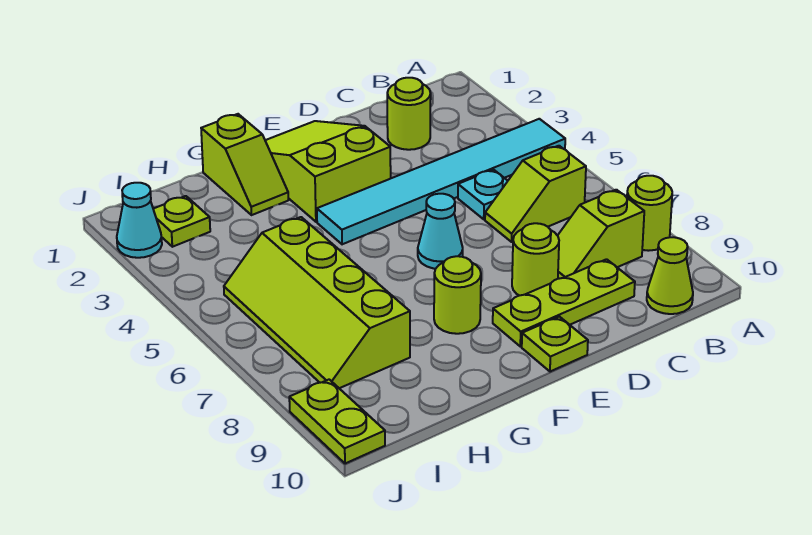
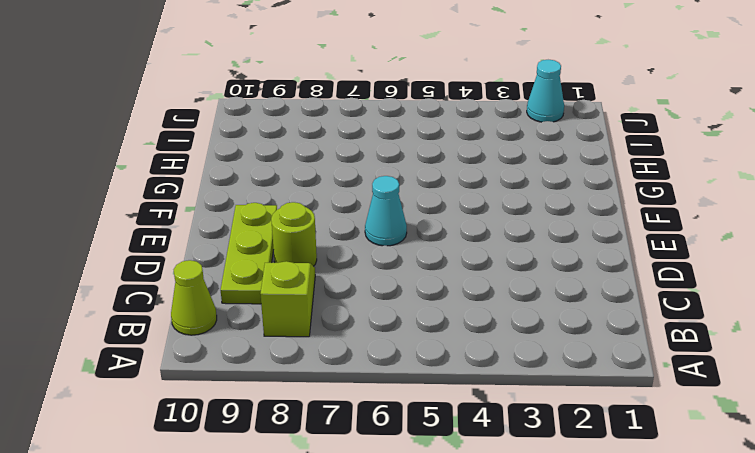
none -> cyan tile A4:F4 level 1
none -> lime round brick A8 level 1
none -> lime slope B6:C6 level 1 top B

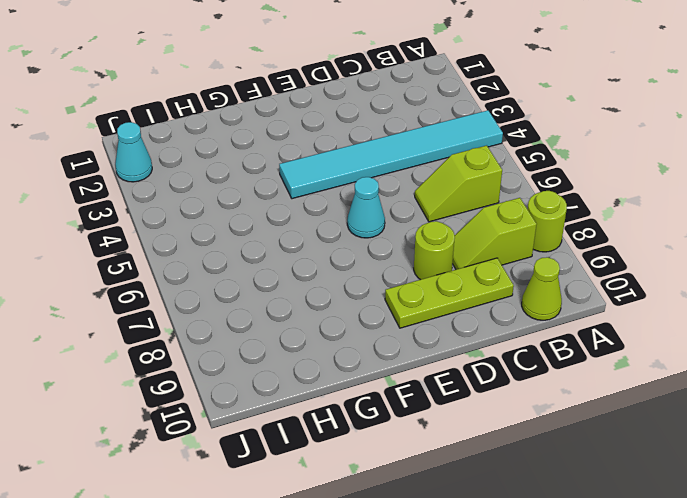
none -> lime round brick C2 level 1
none -> cyan plate C5 level 1
none -> lime slope E1:F3 level 1 top 3

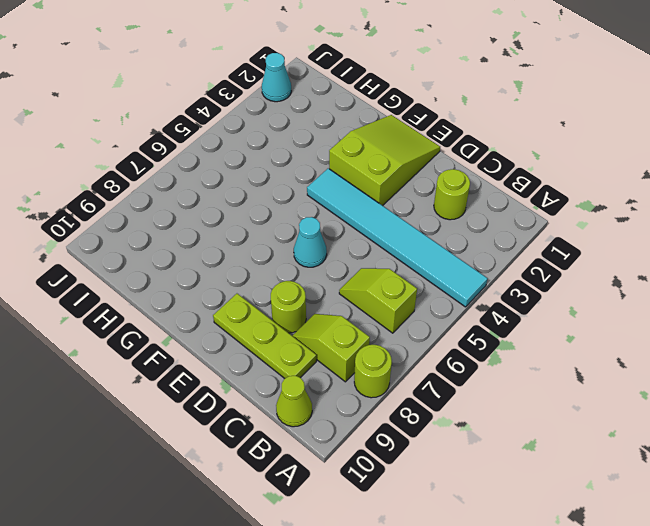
none -> cyan plate C5 level 1
none -> lime plate E10 level 1
none -> lime round brick F8 level 1

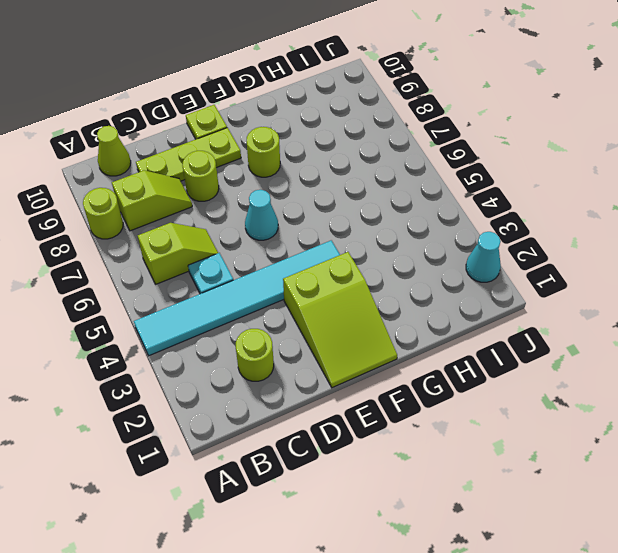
none -> lime slope G1:G2 level 1 top 1
none -> lime slope H5:I8 level 1 top H
none -> lime plate I2 level 1

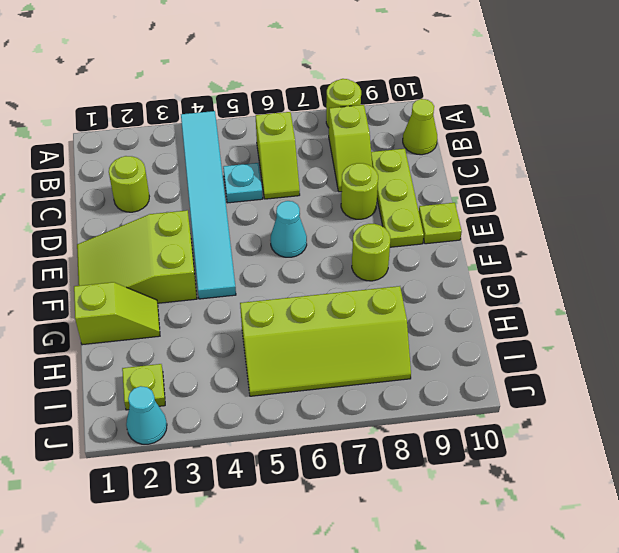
none -> lime plate J9:J10 level 1

